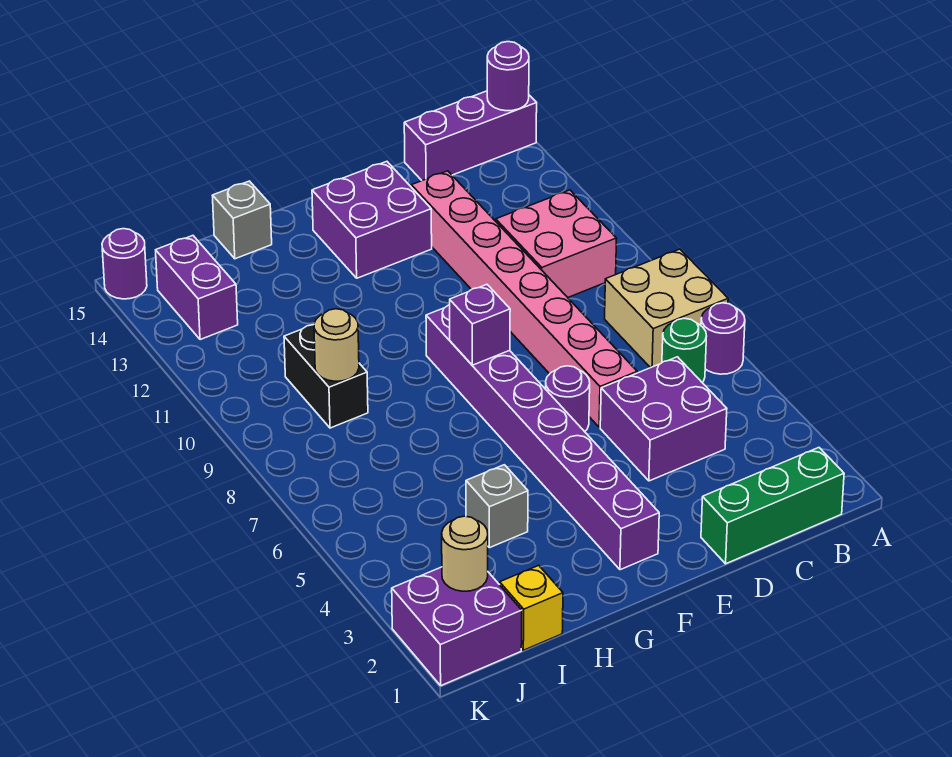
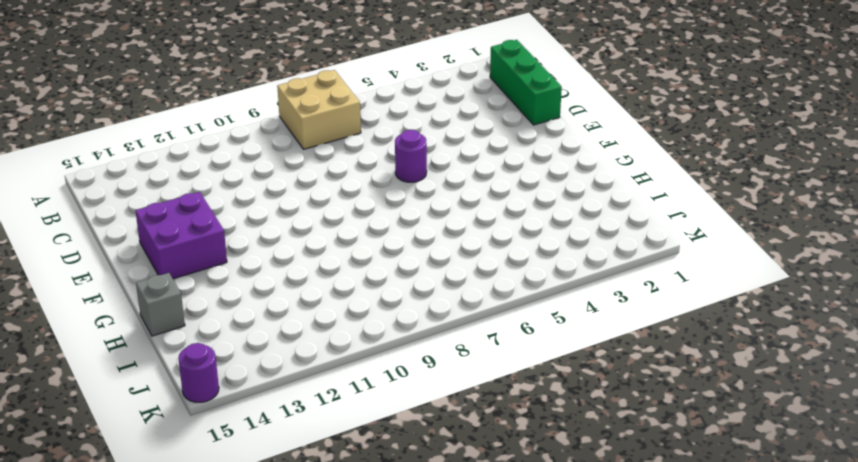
none -> purple round brick A6 level 1
none -> purple brick A15:C15 level 1
none -> green round brick B6 level 1

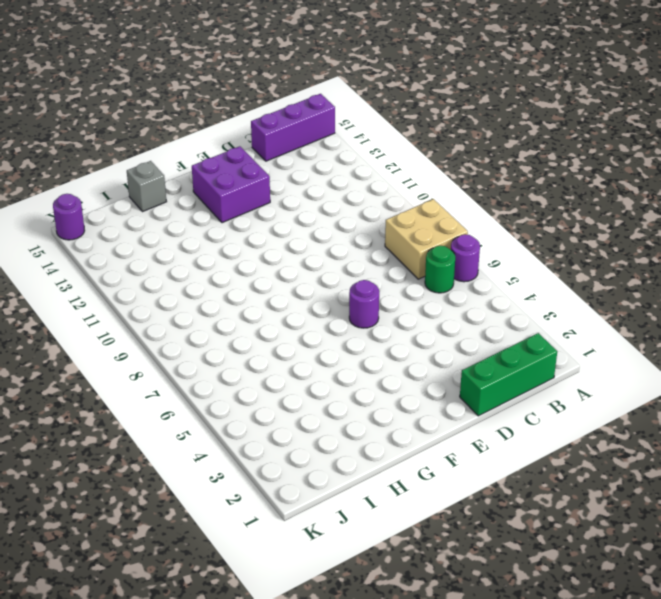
none -> pink brick B10:C11 level 1
none -> purple brick C4:D5 level 1
none -> pink brick D6:D13 level 1

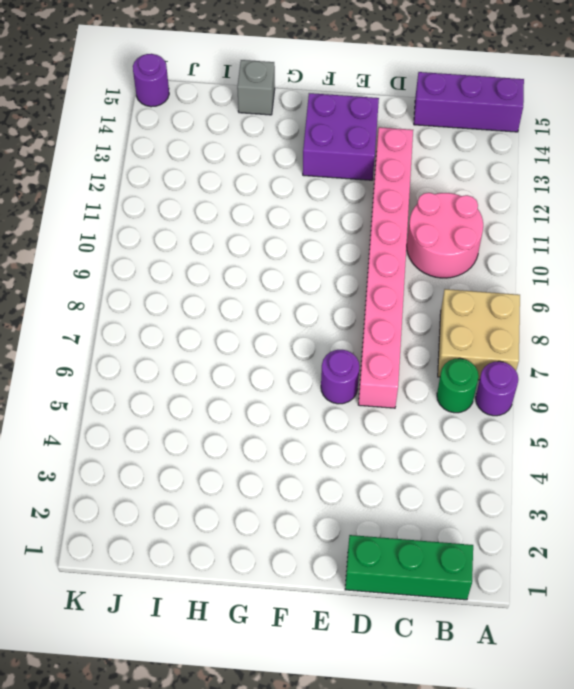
pink round brick B10:C11 level 1 -> pink brick B10:C11 level 1
none -> purple brick C4:D5 level 1
none -> purple brick F2:F9 level 1
none -> grey brick H4 level 1

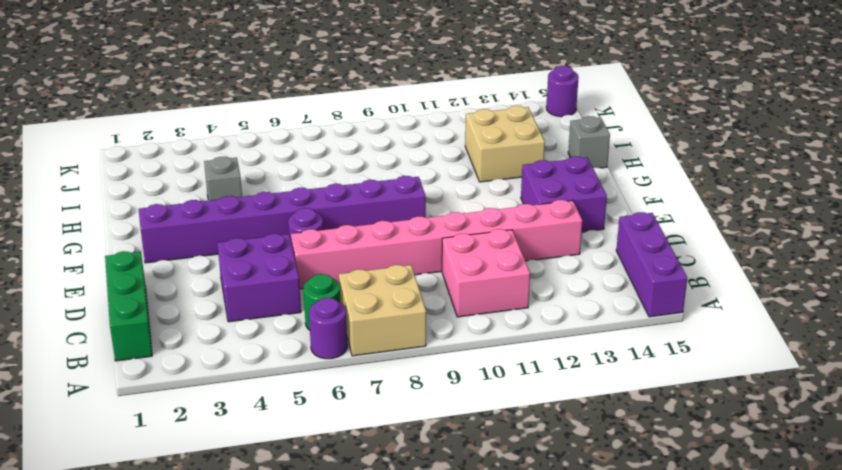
tan brick H12:I13 level 1 -> none
none -> yellow brick I1 level 1
none -> black brick I9:I10 level 1
none -> purple brick J1:K2 level 1

